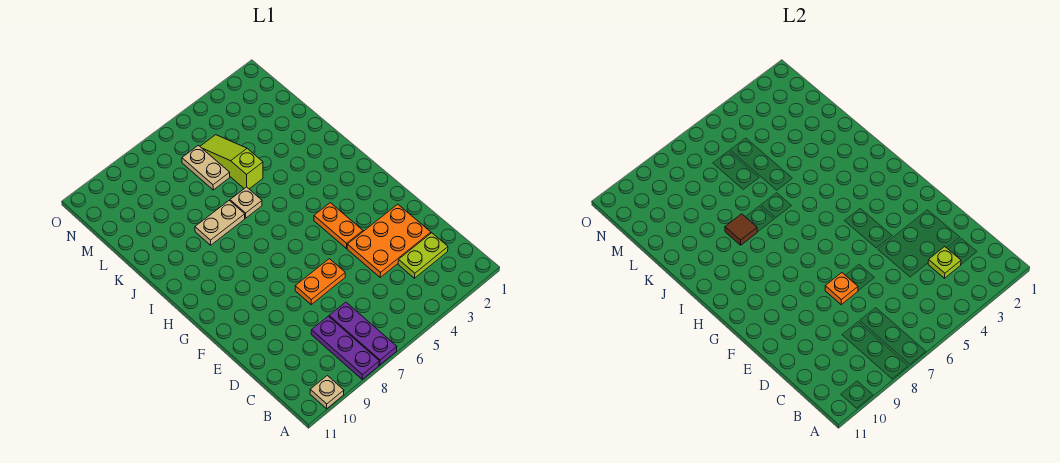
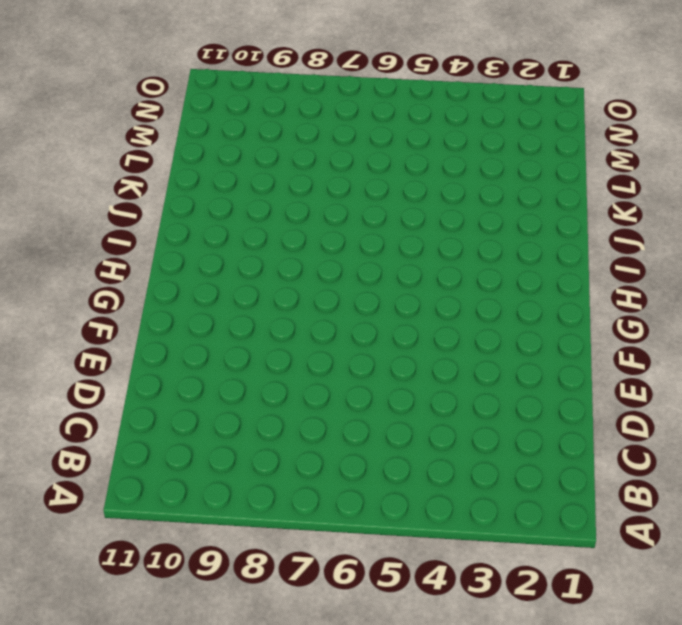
none -> purple plate A7:C7 level 1
none -> purple plate A8:C8 level 1
none -> tan plate A10 level 1

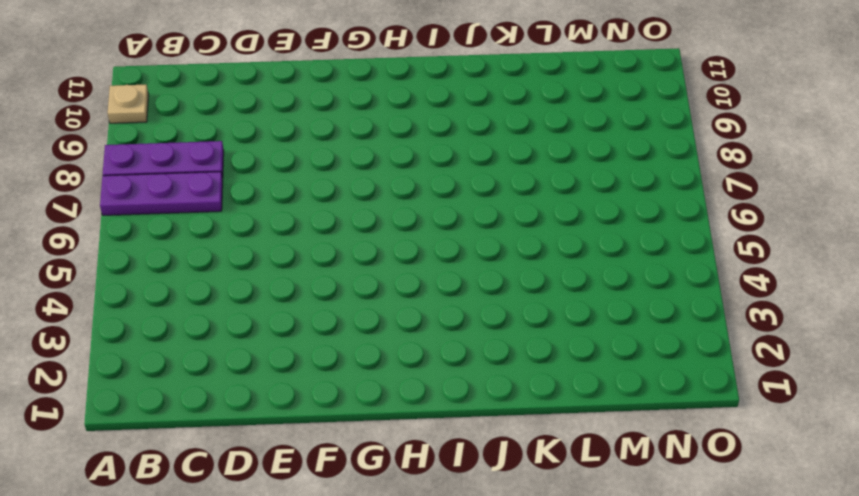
none -> lime plate C2:C3 level 1
none -> orange plate D2:E4 level 1
none -> orange plate E6:E7 level 1

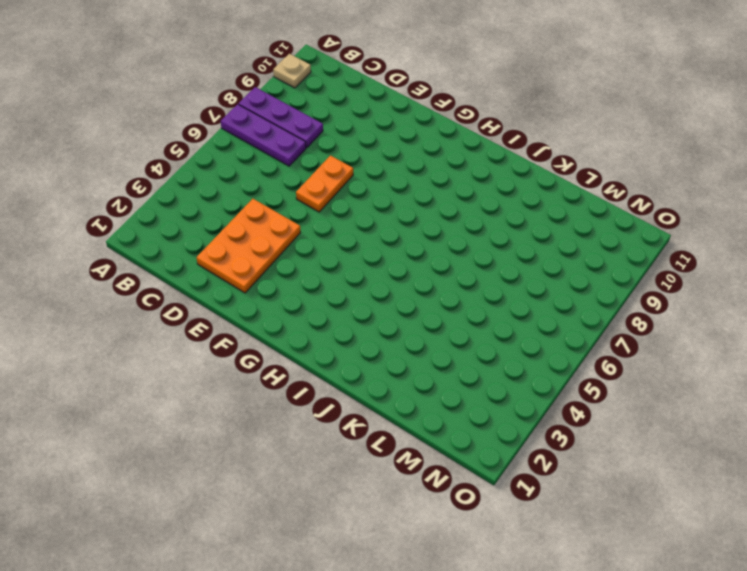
none -> lime plate C2:C3 level 1
none -> orange plate F4:G4 level 1
none -> tan plate J6 level 1

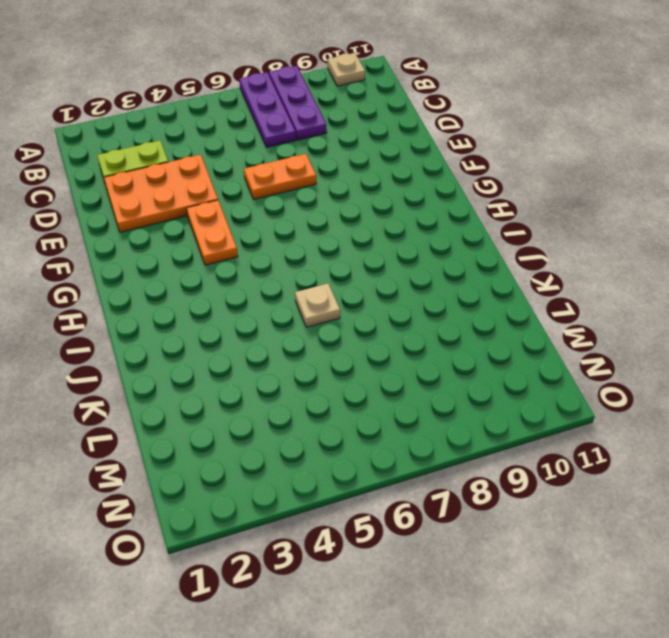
none -> tan plate J7:J8 level 1
none -> lime slope K5:M5 level 1 top K
none -> tan plate L6:M6 level 1

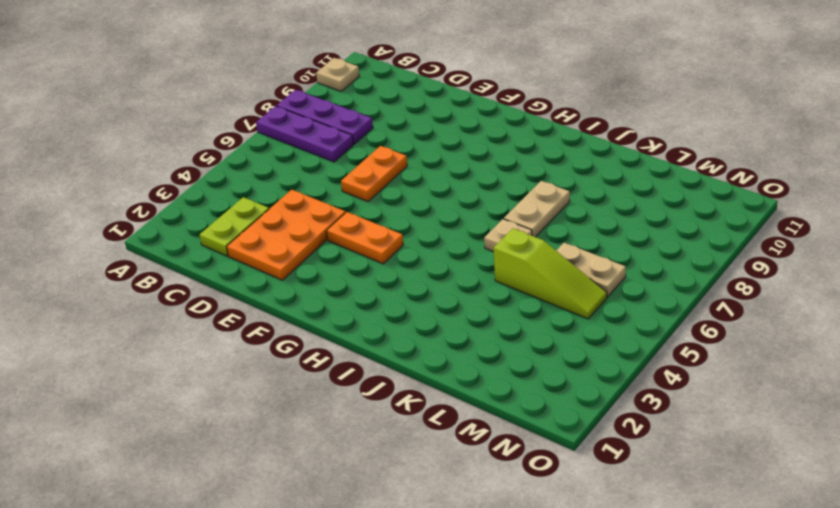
none -> lime plate C3 level 2
none -> orange plate E7 level 2
none -> brown tile J8 level 2

